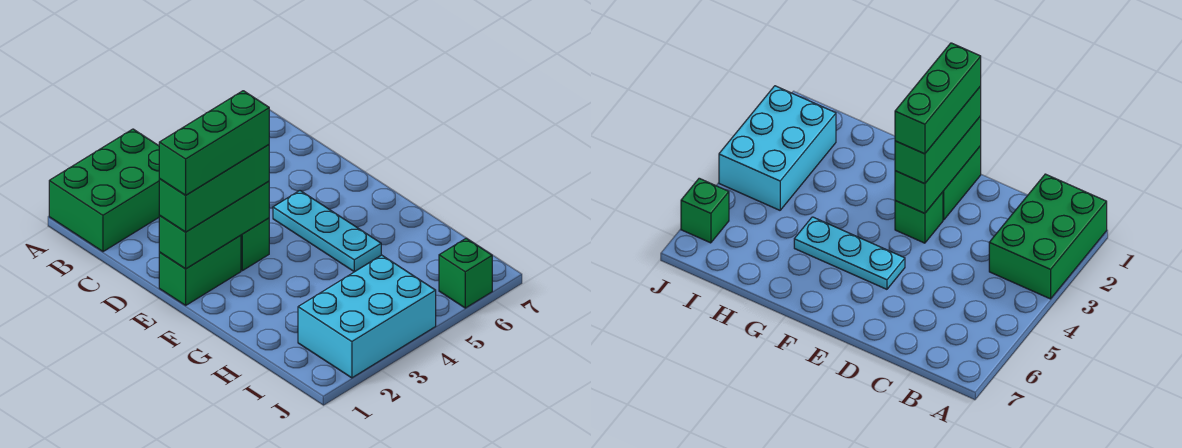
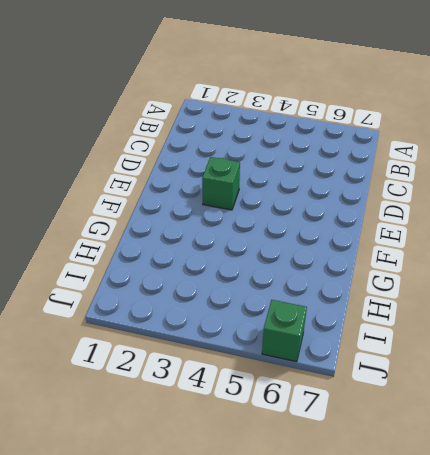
none -> green brick A1:B3 level 1
none -> green brick E1:E2 level 1

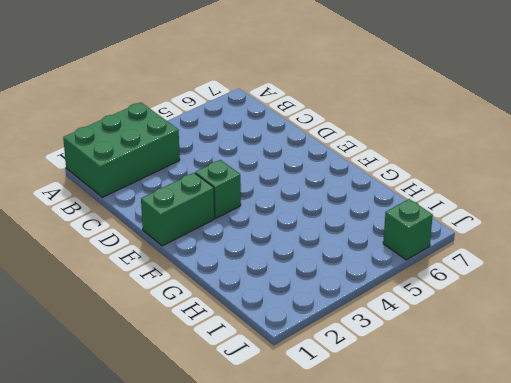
none -> cyan plate E5:G5 level 1
none -> cyan brick I2:J4 level 1

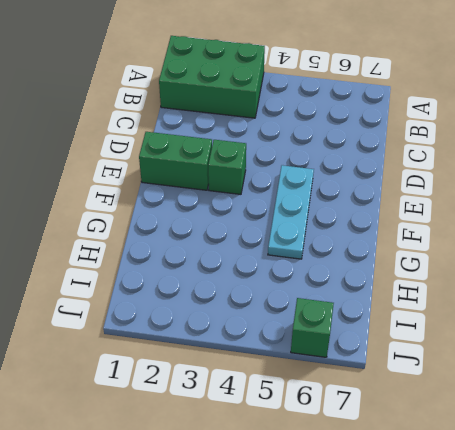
none -> cyan brick I2:J4 level 1
none -> green brick E1:E3 level 2

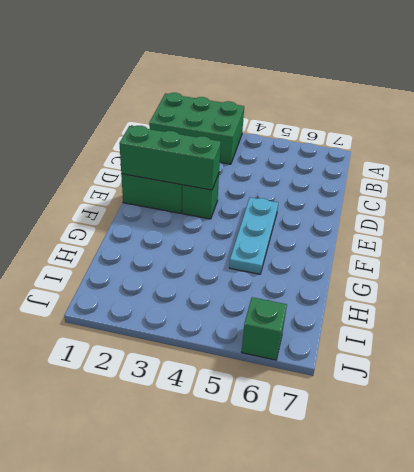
none -> cyan brick I2:J4 level 1
none -> green brick E1:E3 level 3

